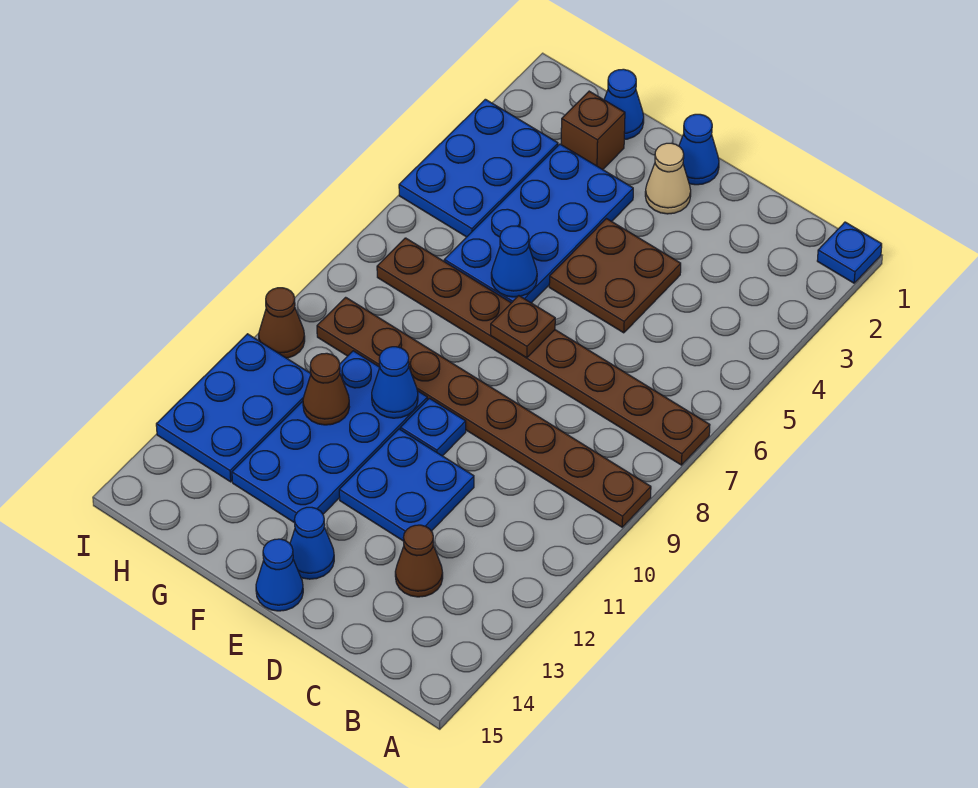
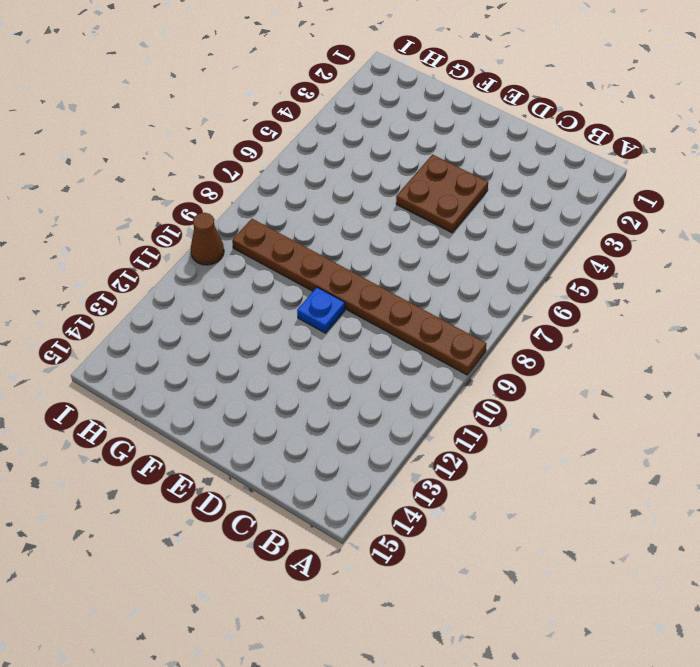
none -> blue plate A1 level 1
none -> brown plate A7:H7 level 1
none -> brown cone C13 level 1

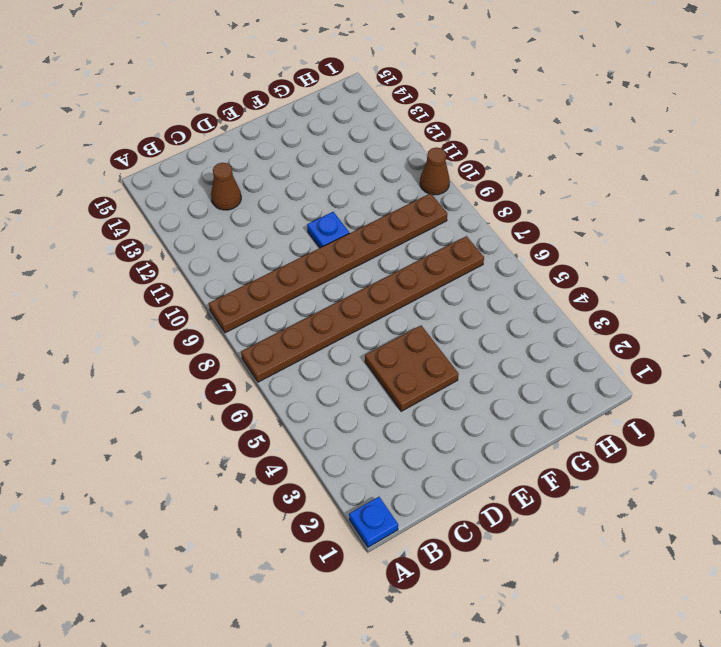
none -> blue plate D11:E12 level 1
none -> blue cone E1 level 1
none -> tan cone E2 level 1

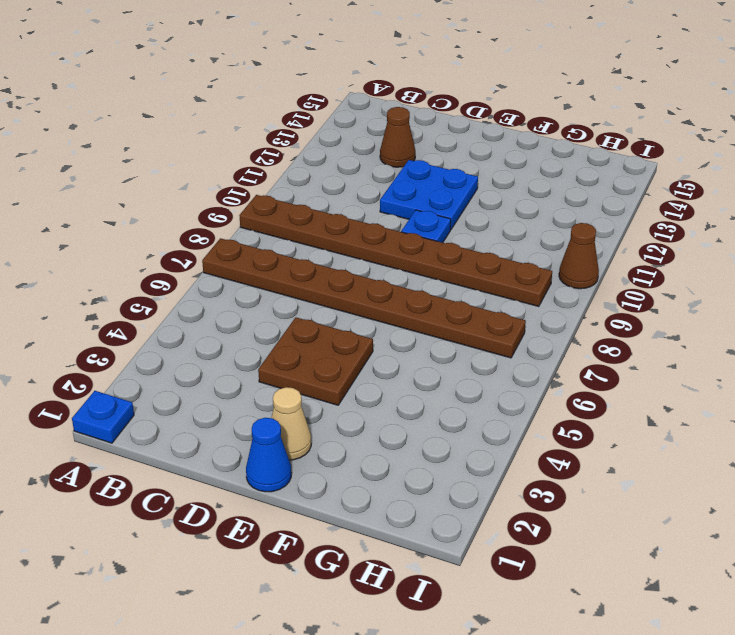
none -> blue cone E14 level 1
none -> blue cone E15 level 1
none -> blue plate F3:G6 level 1

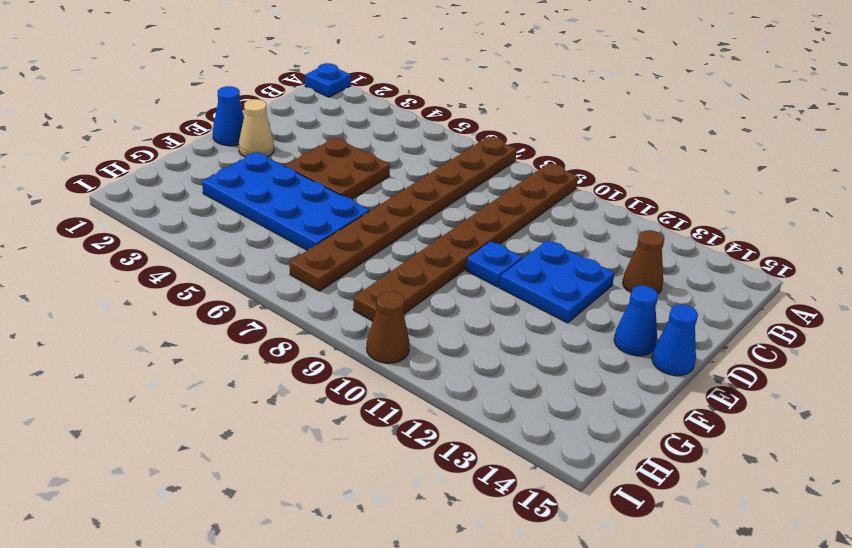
none -> blue plate F10:G13 level 1
none -> blue cone G1 level 1
none -> brown brick G2 level 1

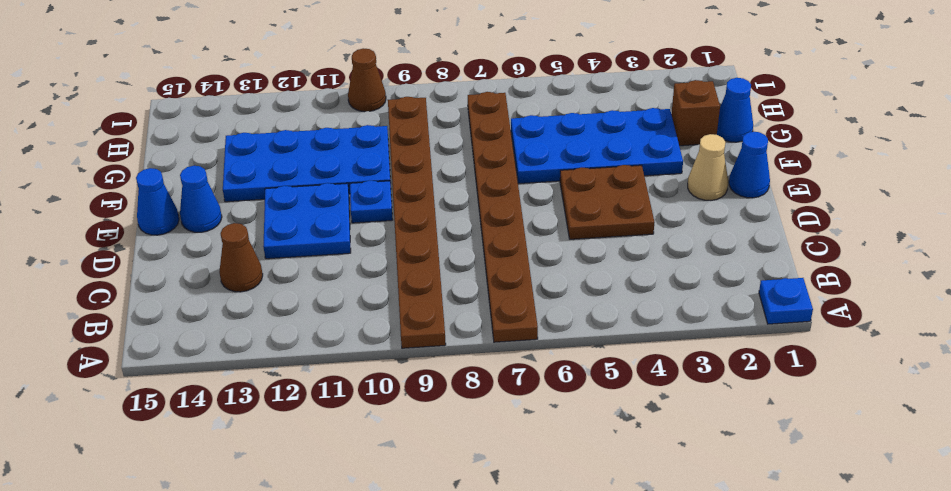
none -> blue plate H3:I5 level 1
none -> blue plate H11:I13 level 1
none -> brown plate E7 level 2

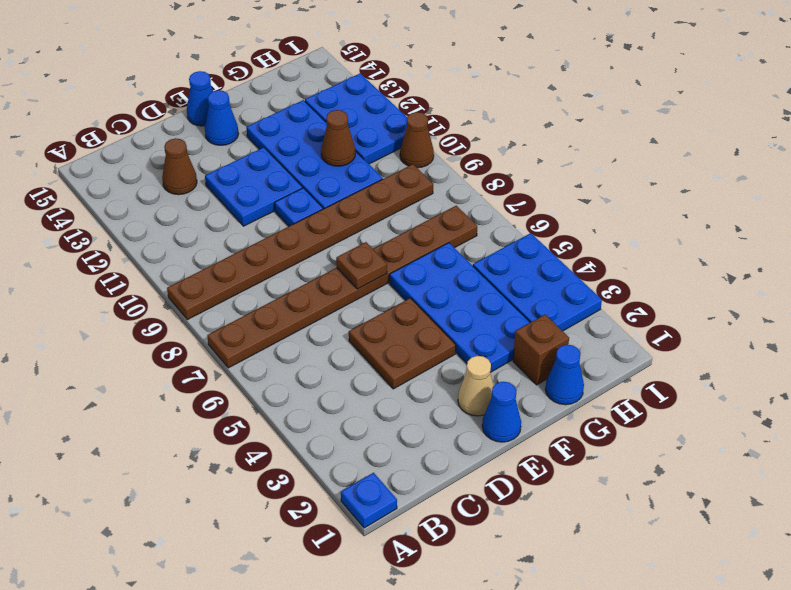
none -> blue cone F6 level 2
none -> blue cone F10 level 2

